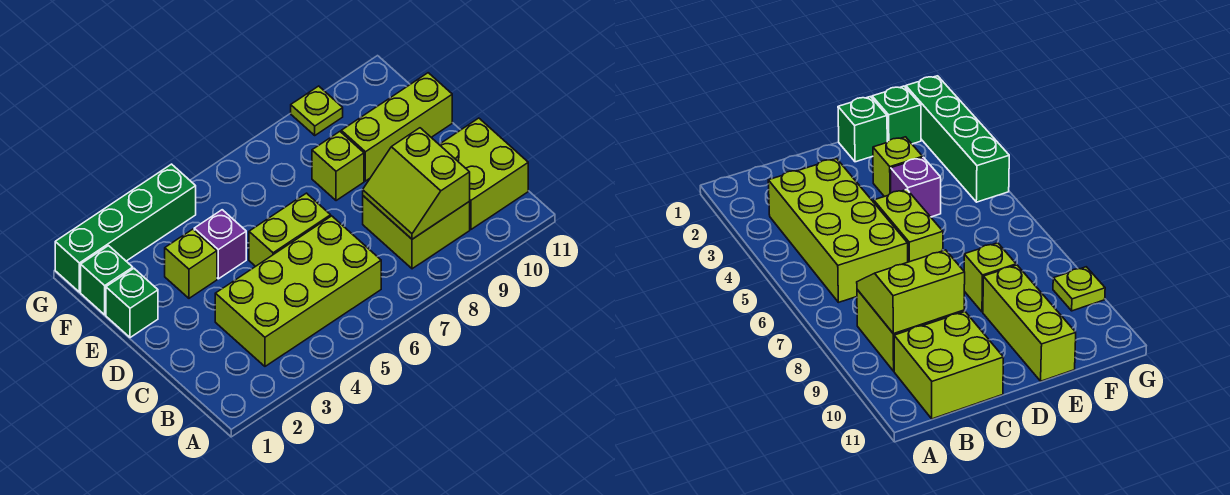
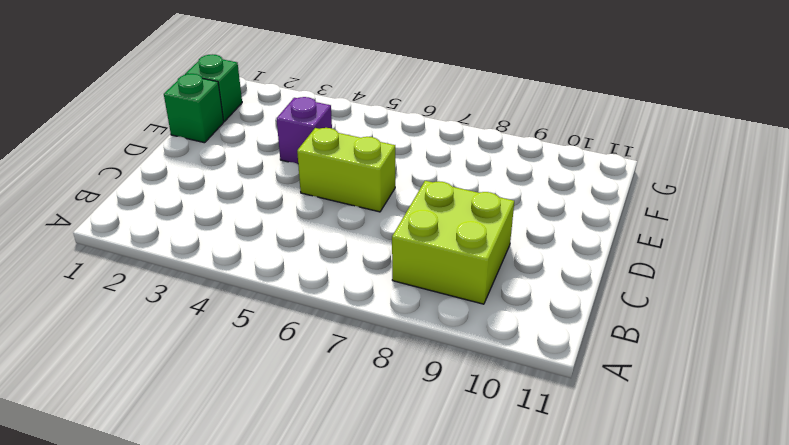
none -> lime brick B3:C6 level 1
none -> lime brick B10:C11 level 1
none -> lime brick E3 level 1

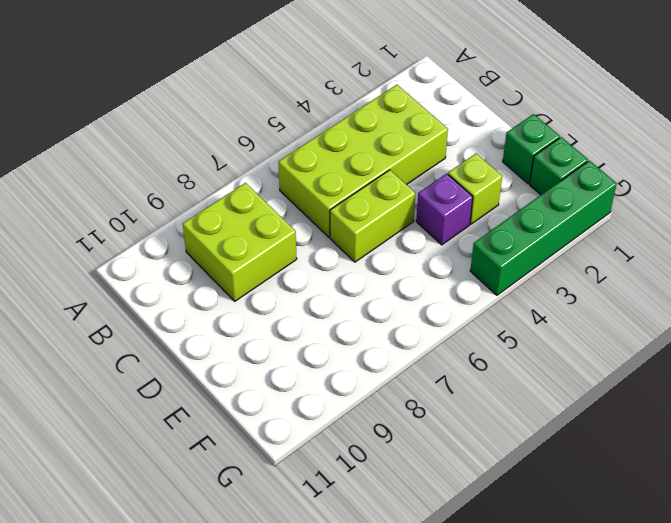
none -> lime brick B10:C11 level 1
none -> lime brick E8 level 1
none -> lime brick E9:E11 level 1

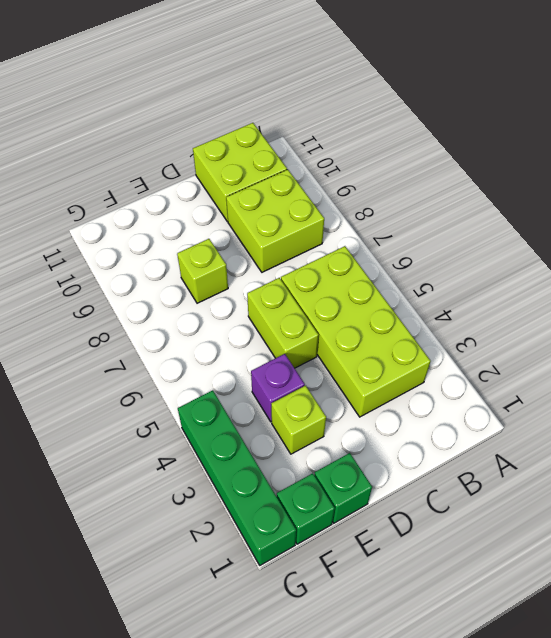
none -> lime brick E9:E11 level 1
none -> lime plate G9 level 1
none -> lime slope B8:C9 level 2 top 9

